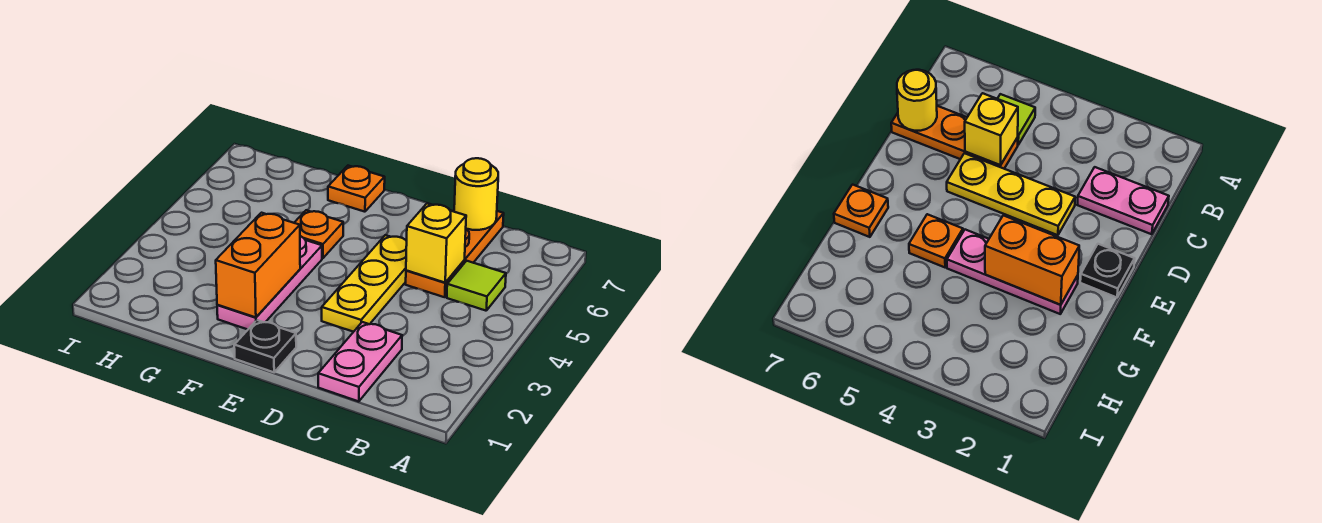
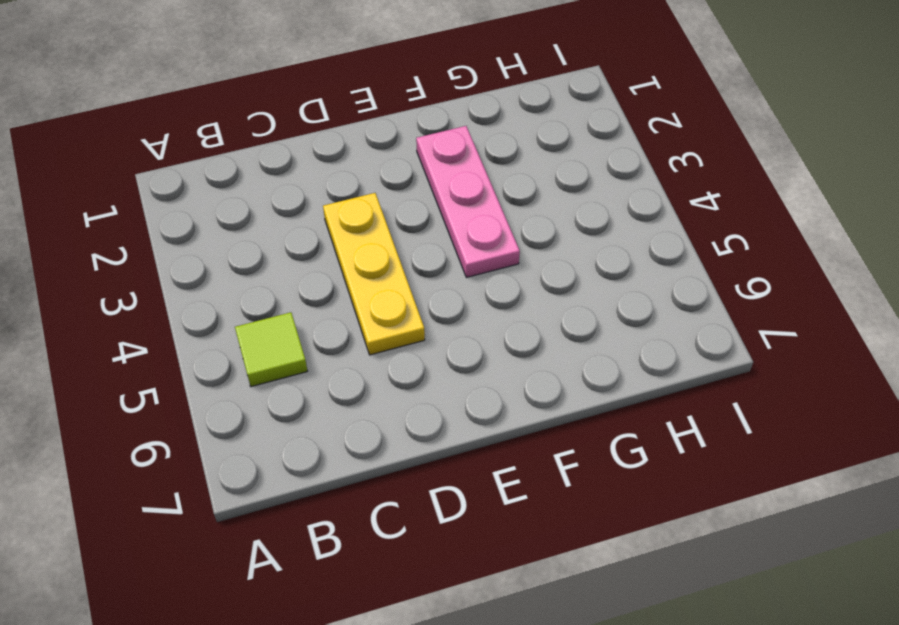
none -> pink plate C1:C2 level 1
none -> orange plate C5:C7 level 1

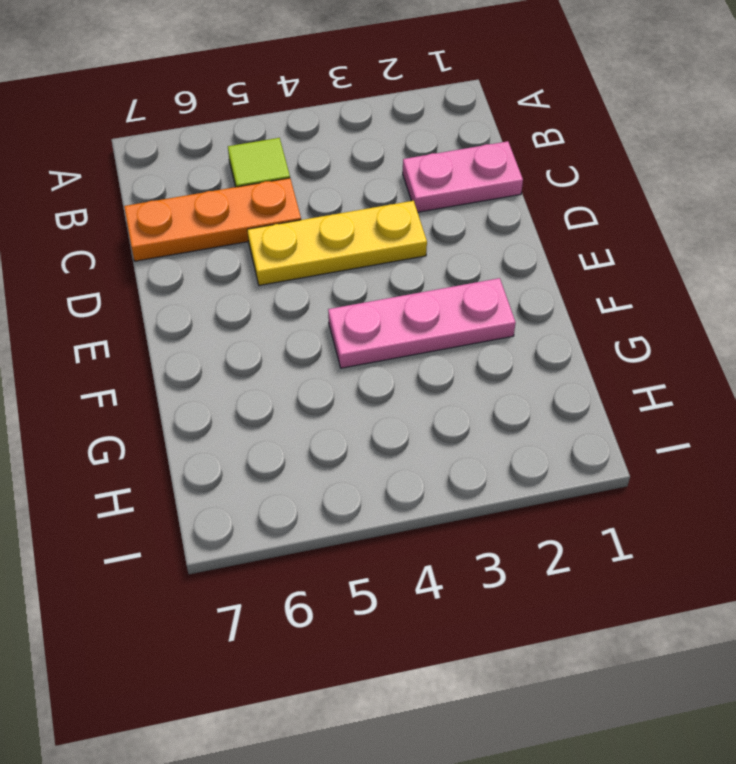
none -> black plate E1 level 1
none -> orange plate F5 level 1

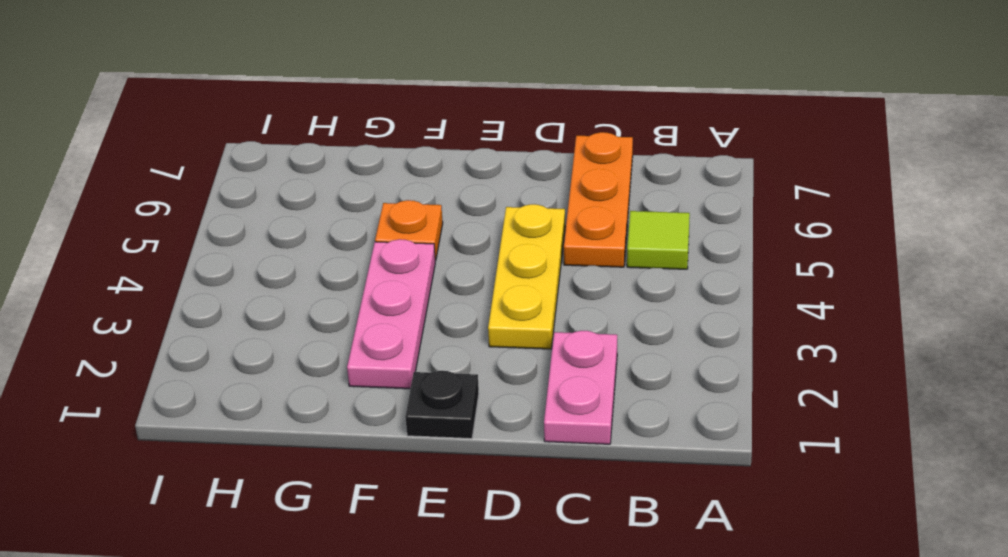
none -> orange plate F7 level 1
none -> yellow brick C5 level 2

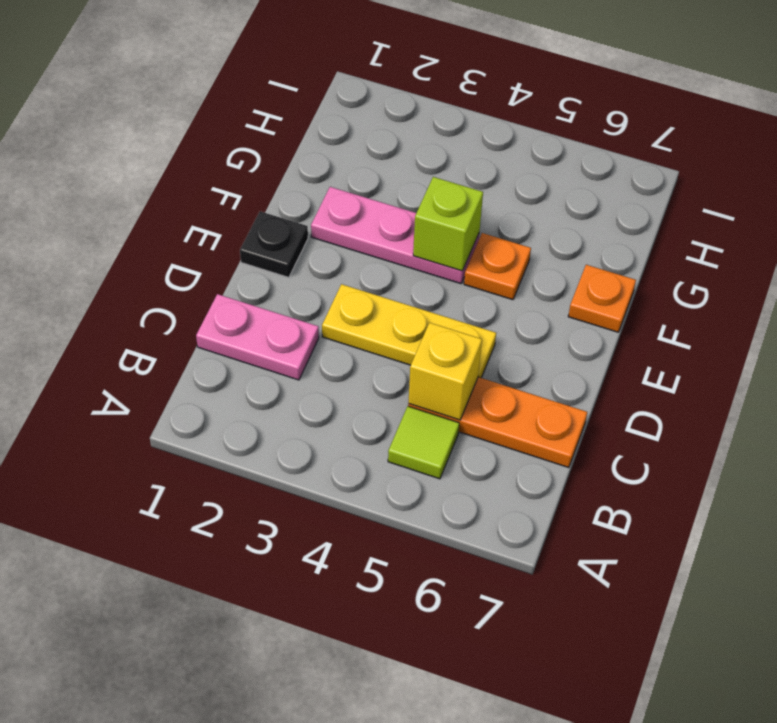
lime brick F4 level 2 -> none
none -> yellow round brick C7 level 2
none -> orange brick F2:F3 level 2

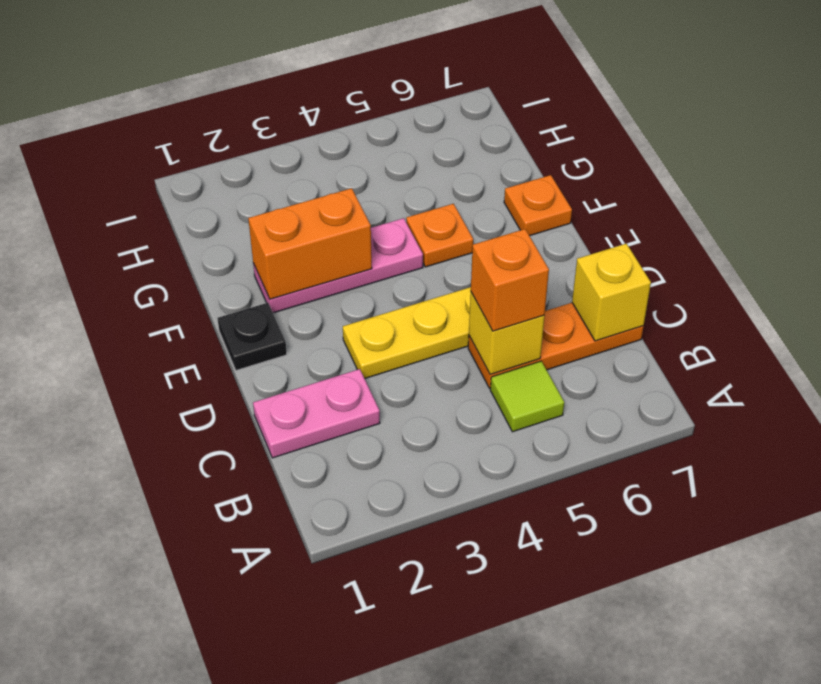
orange brick C5 level 3 -> none
yellow brick C7 level 2 -> yellow round brick C7 level 2

